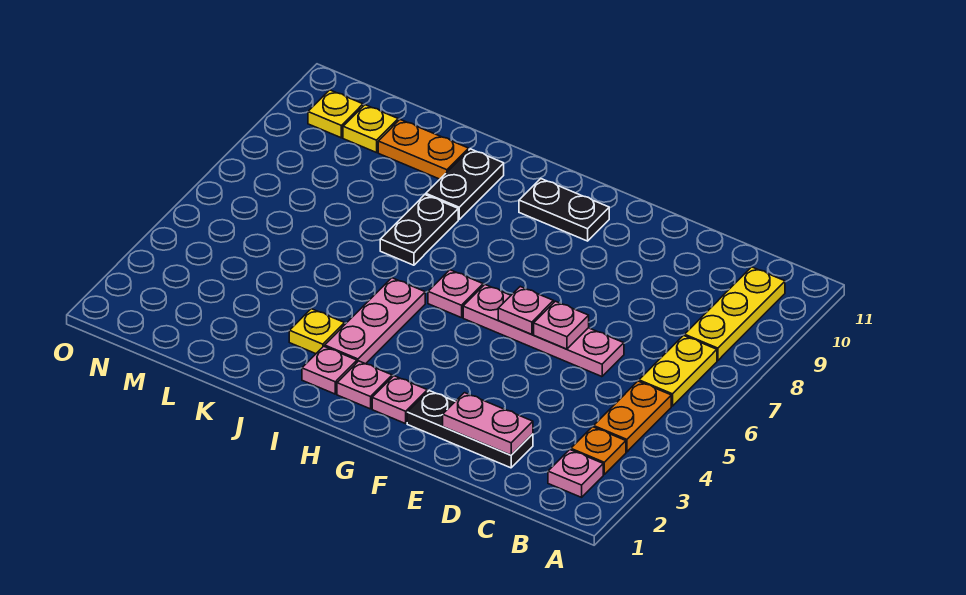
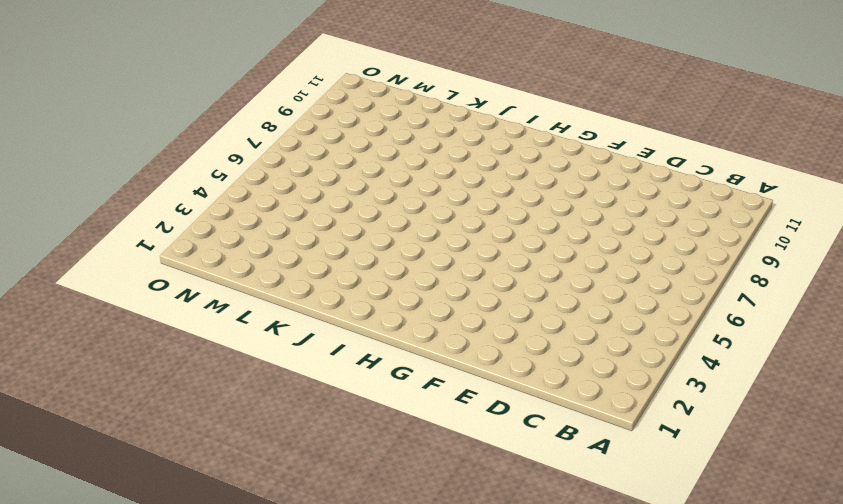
none -> pink plate B2 level 1
none -> orange plate B3 level 1
none -> orange plate B4:B5 level 1

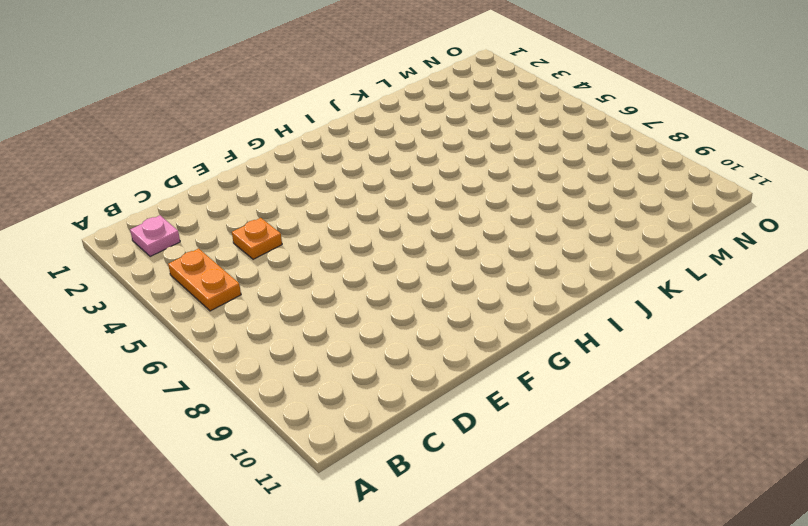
orange plate D4 level 1 -> orange plate B3 level 1
none -> yellow plate B6:B7 level 1
none -> yellow plate B8:B10 level 1
none -> black plate D2:F2 level 1

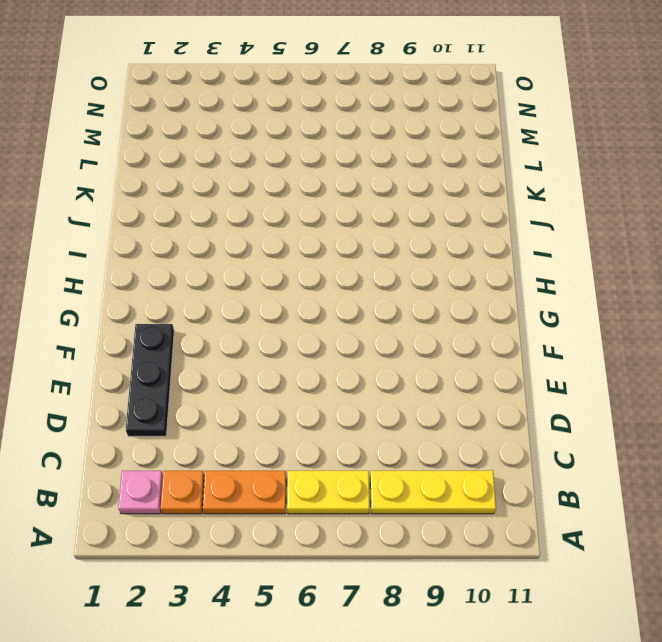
none -> pink plate D6:G6 level 1
none -> pink plate G2 level 1
none -> black plate G10:H10 level 1

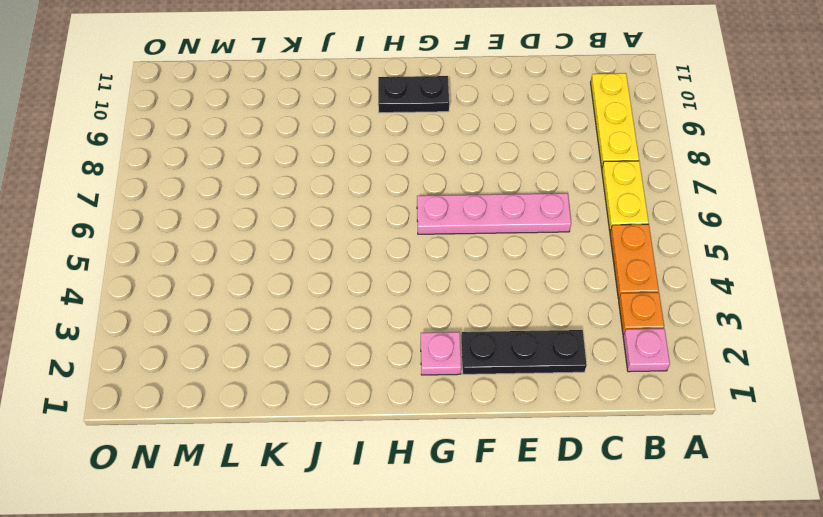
none -> pink plate H2 level 1
none -> pink plate H6 level 1
none -> pink plate I2 level 1

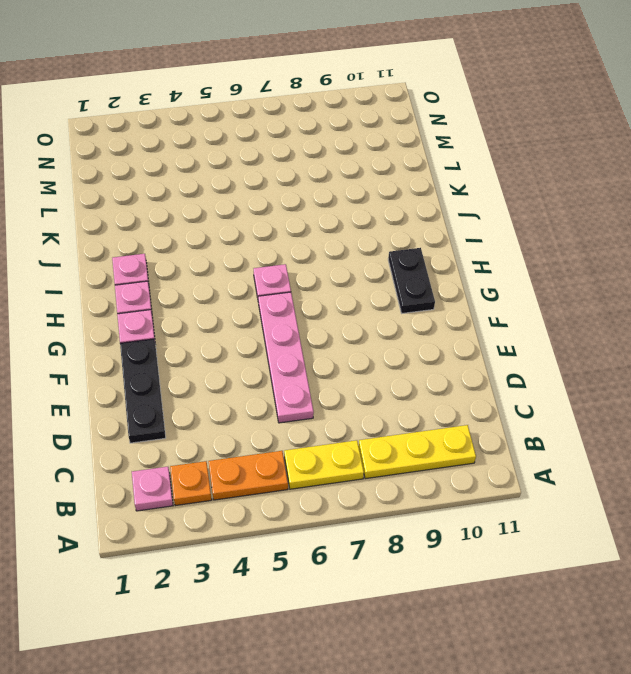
none -> pink plate I3:I5 level 1
none -> yellow plate J3 level 1
none -> black plate J7:J8 level 1

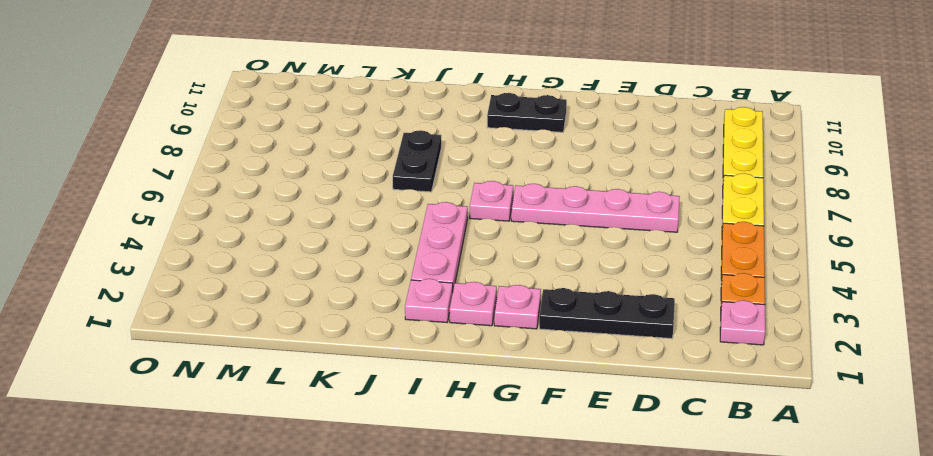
none -> yellow plate J3 level 1
none -> black plate J9:J10 level 1
none -> orange plate K10:L10 level 1

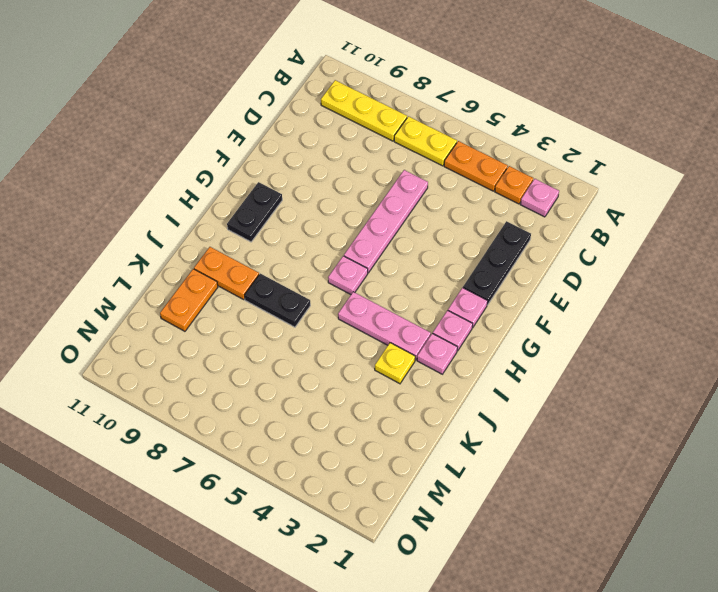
orange plate J9:J10 level 1 -> black plate J9:J10 level 1
none -> yellow plate M10 level 1
none -> yellow plate N10 level 1
none -> pink plate D2:E2 level 2

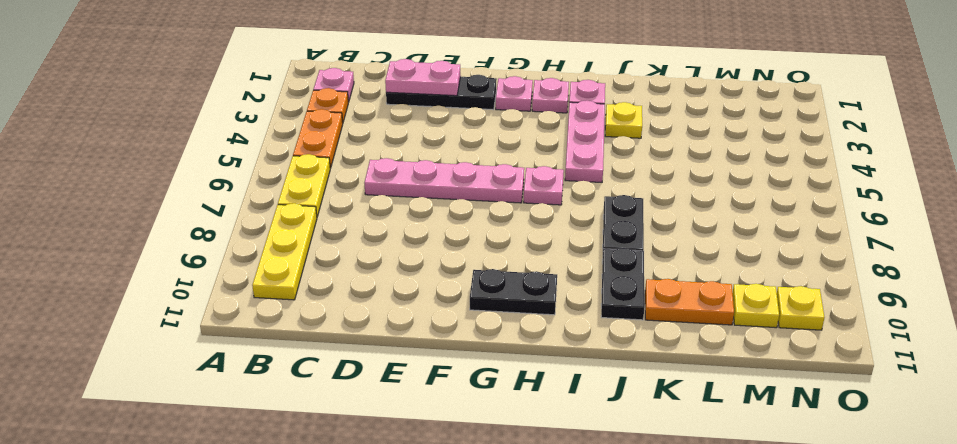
none -> pink plate E6 level 2
none -> pink plate F6 level 2

